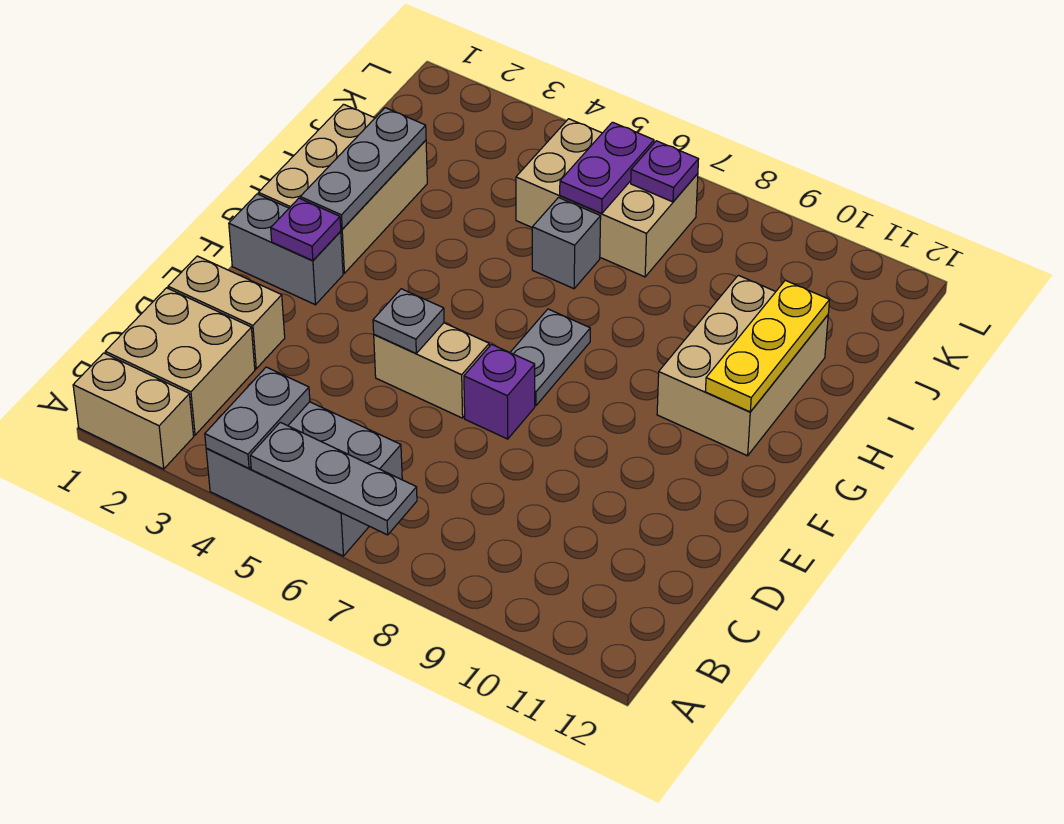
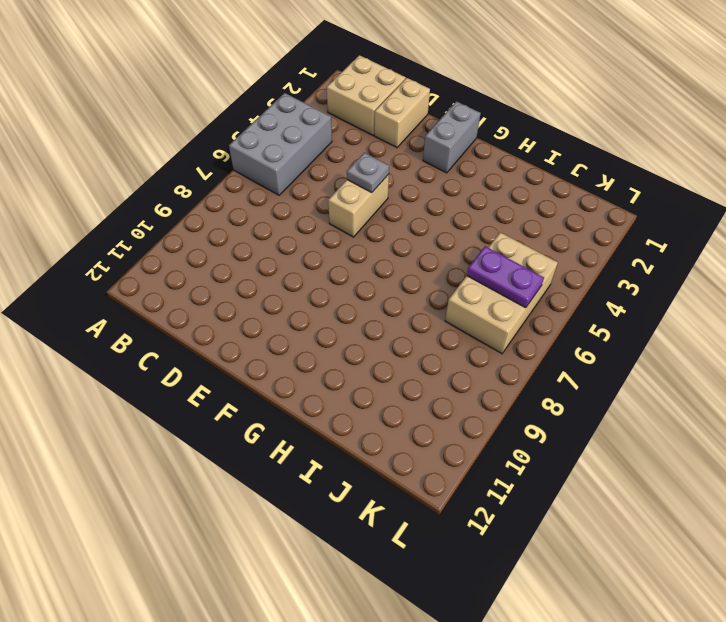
none -> tan brick A1:A2 level 1
none -> purple brick E7 level 1
none -> grey plate F7:G7 level 1

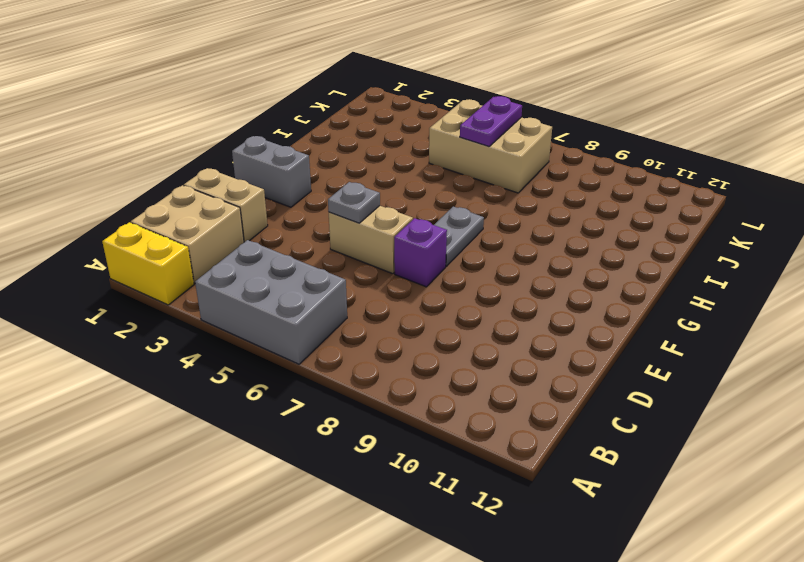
yellow brick A1:A2 level 1 -> tan brick A1:A2 level 1
none -> tan brick G1:I2 level 1
none -> tan brick G10:I11 level 1
none -> grey brick I6 level 1

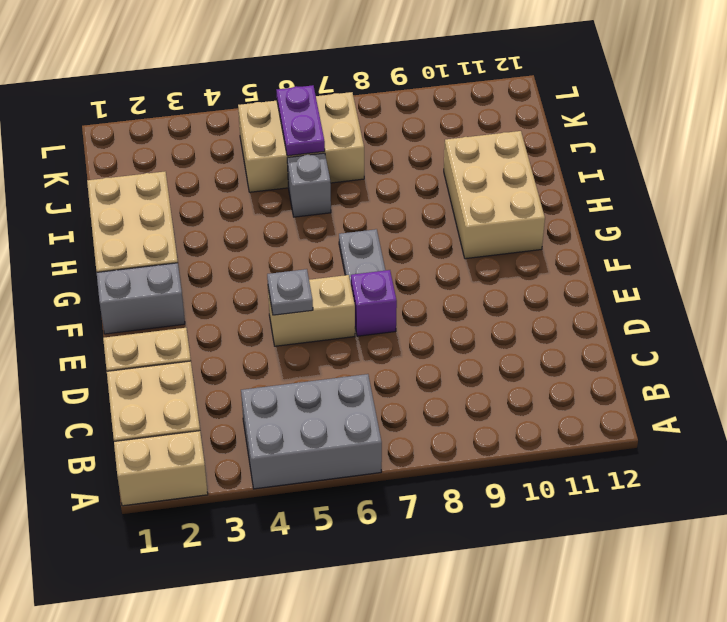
none -> grey plate A4:B4 level 2
none -> grey plate A5:A7 level 2
none -> purple plate F2 level 2

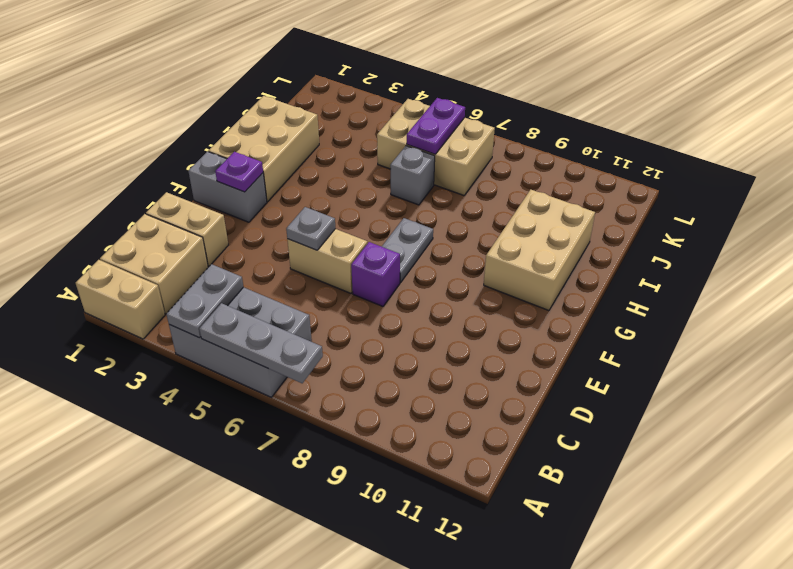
none -> grey plate G2:I2 level 2
none -> yellow plate G11:I11 level 2
none -> purple plate K7 level 2

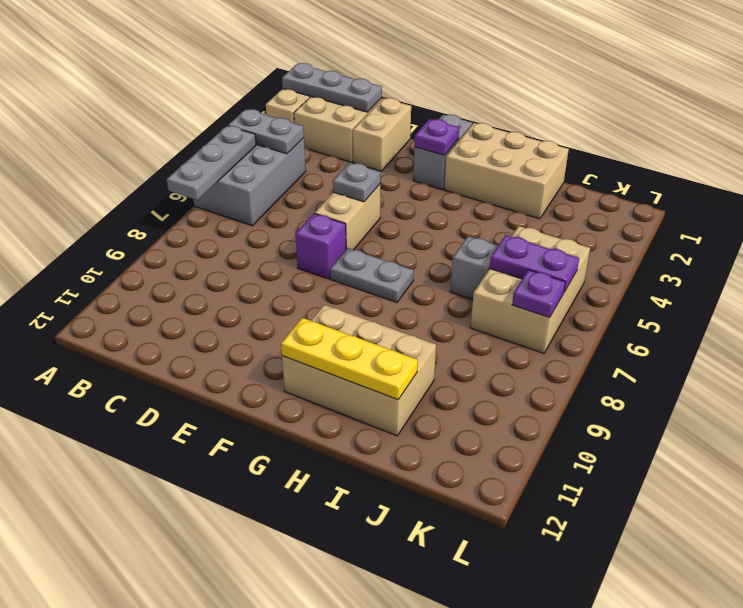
grey plate A1:C1 level 2 -> grey plate G2:I2 level 2

